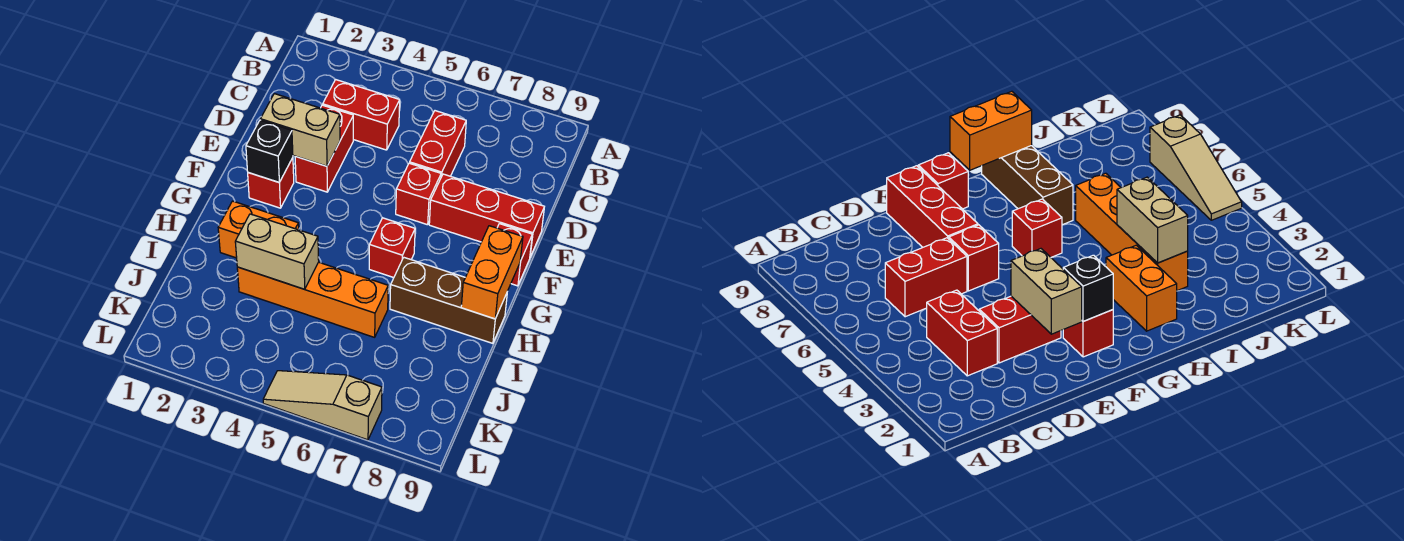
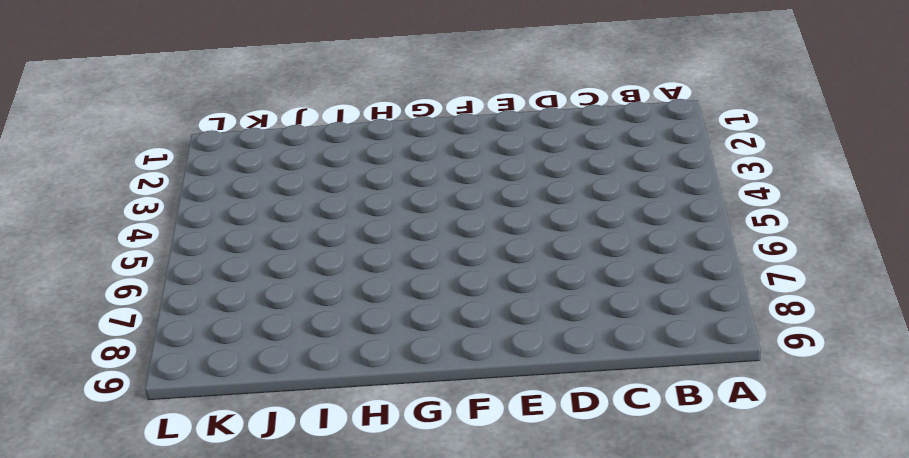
none -> red brick C3:C4 level 1
none -> red brick C6:D6 level 1
none -> red brick D3:E3 level 1

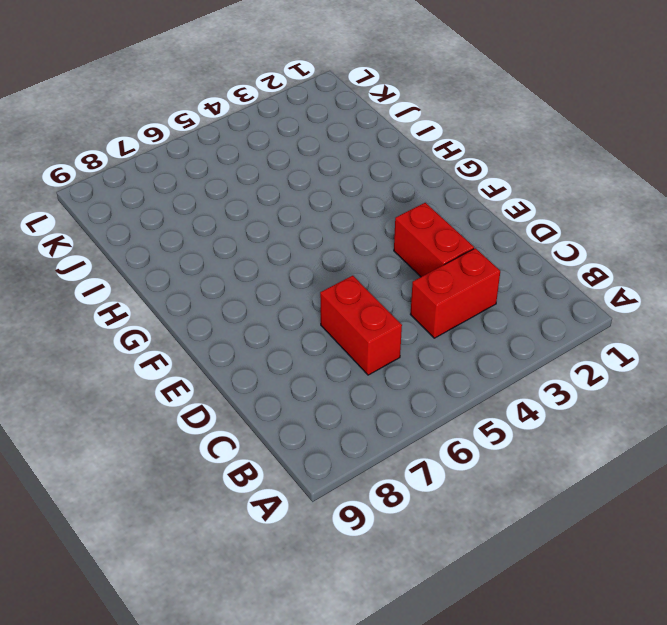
none -> red brick E6 level 1
none -> red brick E7:E9 level 1
none -> red brick F2 level 1

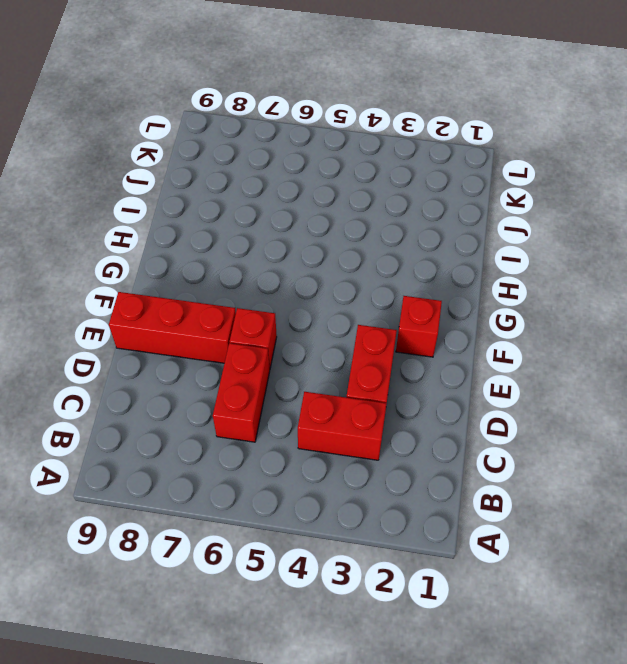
none -> red brick F9 level 1
none -> red brick G6 level 1
none -> orange brick H2:H3 level 1

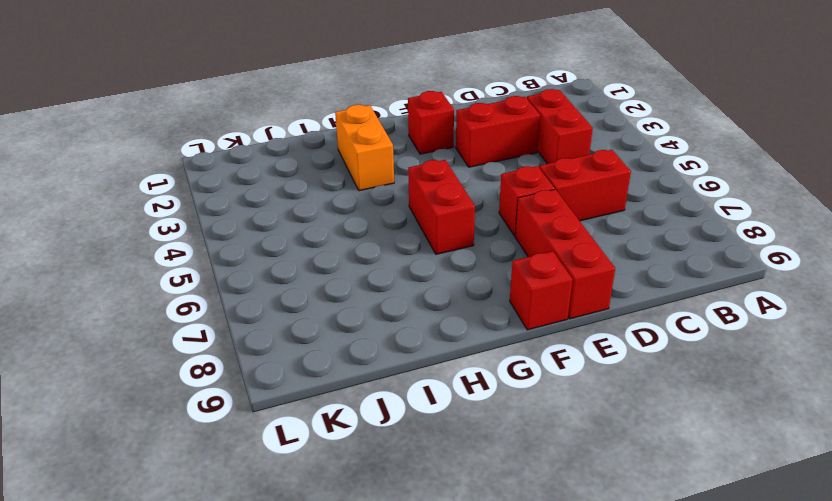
red brick G5:G6 level 1 -> red brick G6 level 1
none -> brown brick H7:H9 level 1
none -> orange brick I3:I6 level 1
none -> tan slope L5:L7 level 1 top 7

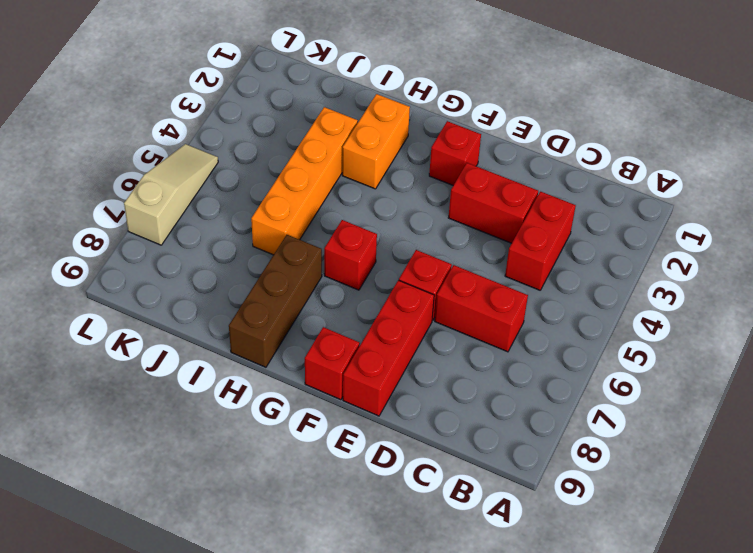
none -> tan brick E2:E3 level 2
none -> black brick F2 level 2
none -> orange brick G9:H9 level 2

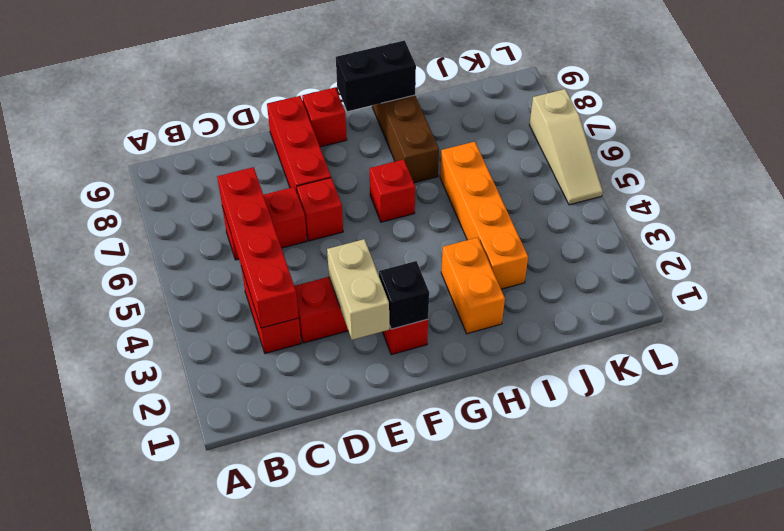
red brick C3:C6 level 2 -> none
black brick G9:H9 level 2 -> orange brick G9:H9 level 2
none -> tan brick I3:I4 level 2

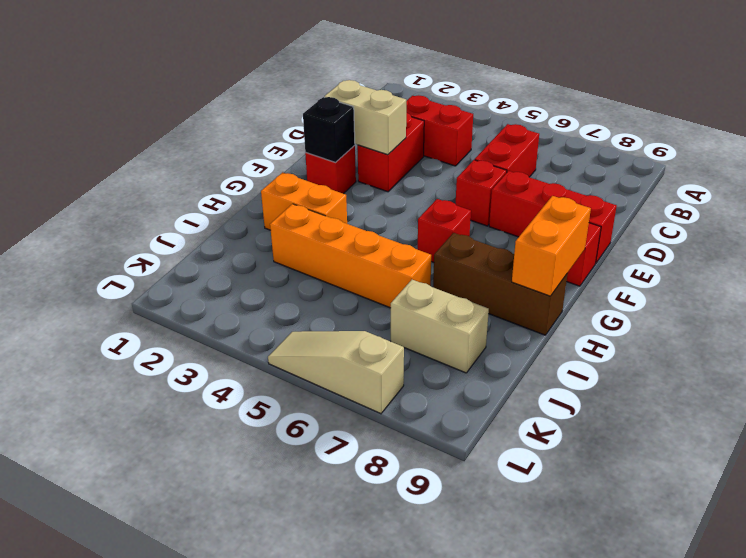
tan brick J7:J8 level 1 -> tan brick I3:I4 level 2

